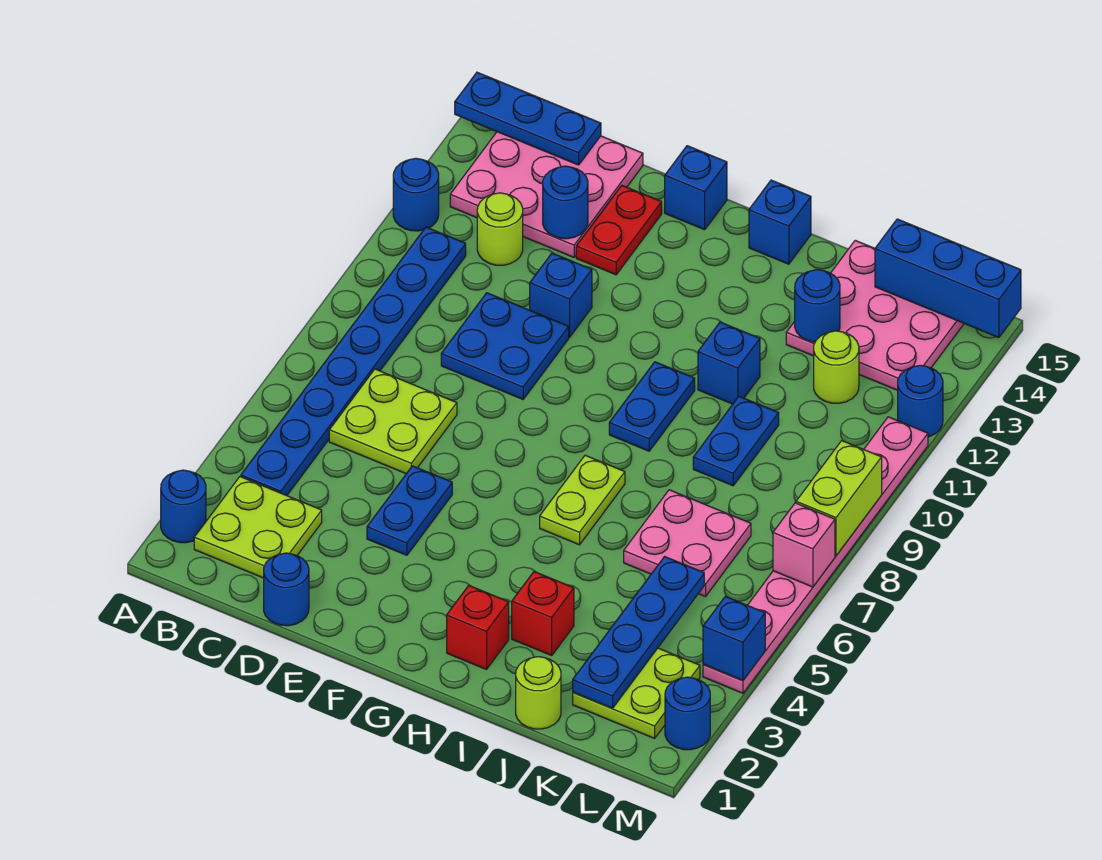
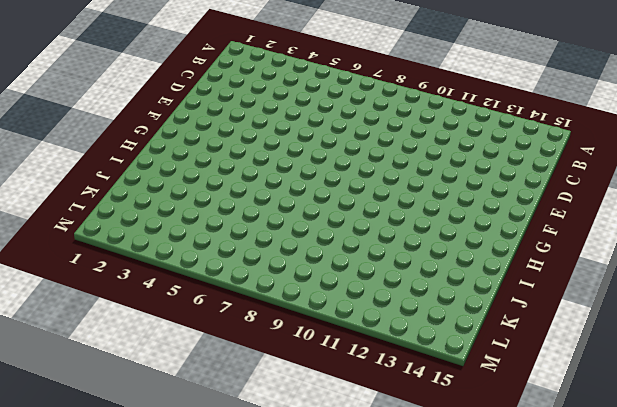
none -> blue round brick A2 level 1
none -> blue round brick A12 level 1
none -> lime plate B2:C3 level 1
none -> blue plate B4:B11 level 1

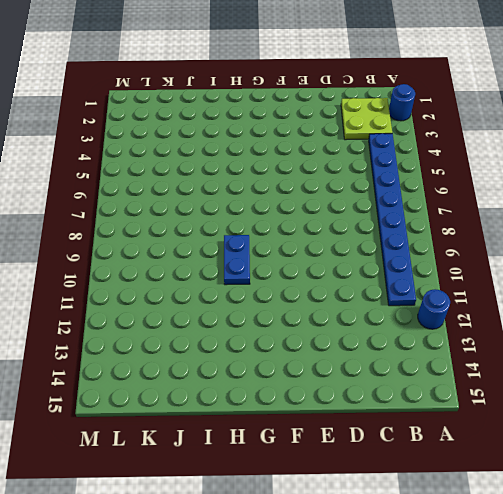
none -> pink plate B13:D15 level 1
none -> lime plate C6:D7 level 1
none -> lime round brick C12 level 1
none -> blue round brick D1 level 1

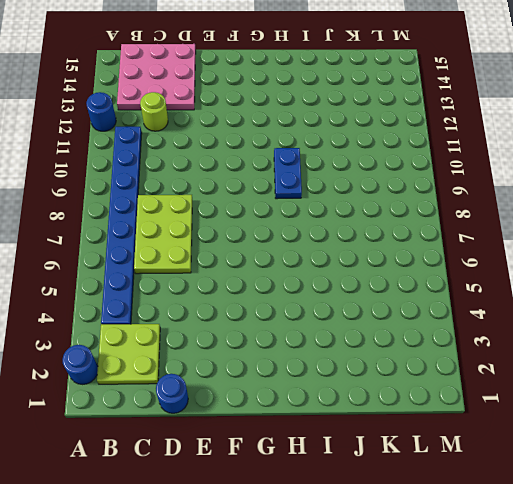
lime plate C6:D8 level 1 -> lime plate C6:D7 level 1
none -> blue plate D9:E10 level 1
none -> blue plate E4:E5 level 1
none -> blue brick E11 level 1
none -> red plate E13:E14 level 1

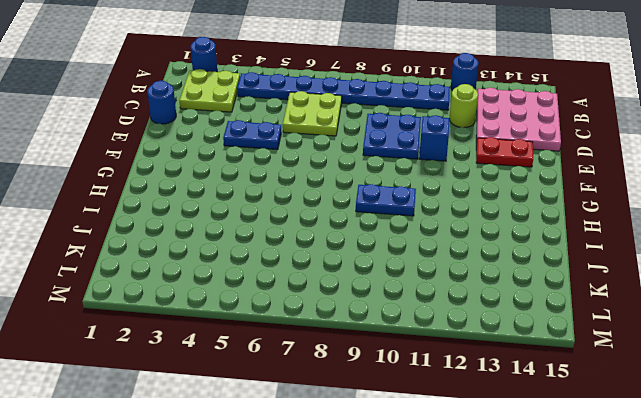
none -> blue brick F15 level 1
none -> red brick H2 level 1
none -> lime plate H6:H7 level 1
none -> blue brick H15 level 1

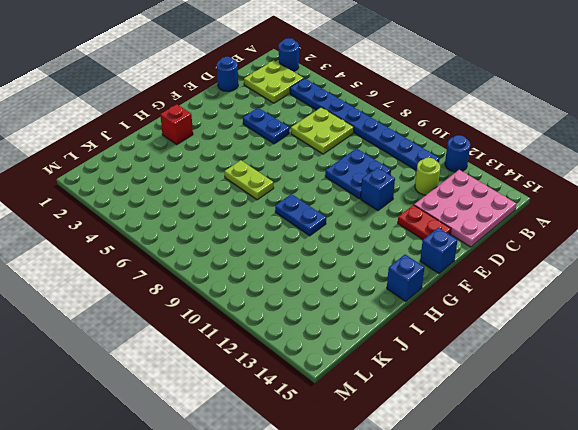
none -> red brick I3 level 1
none -> blue brick I11 level 1
none -> lime round brick J1 level 1
none -> pink plate J6:K7 level 1

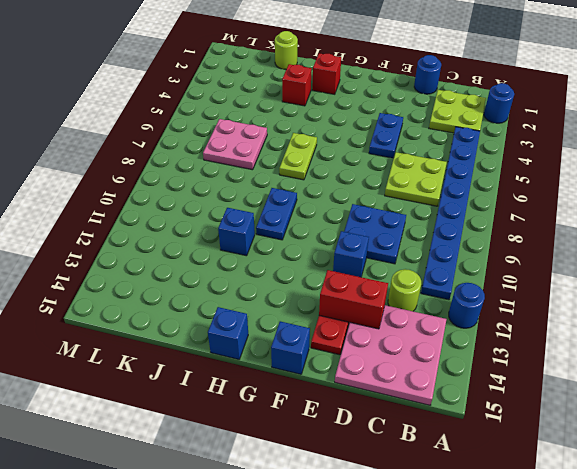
red brick D13:E13 level 2 -> blue round brick D13 level 2
none -> blue plate J9:J10 level 1
none -> pink plate J13:L15 level 1
none -> lime plate K2:L3 level 1
none -> lime round brick K12 level 1

